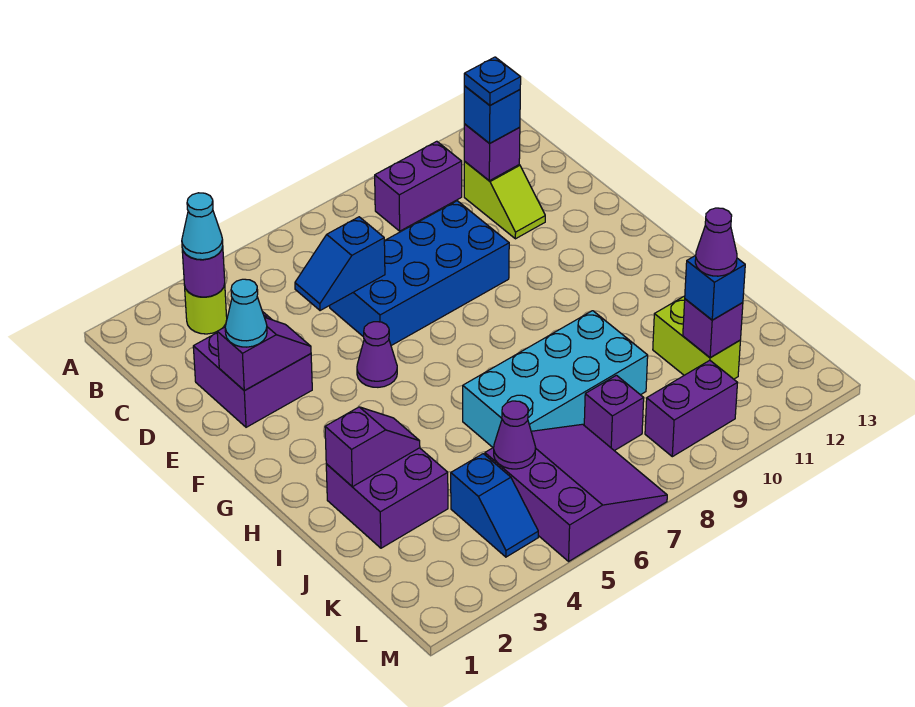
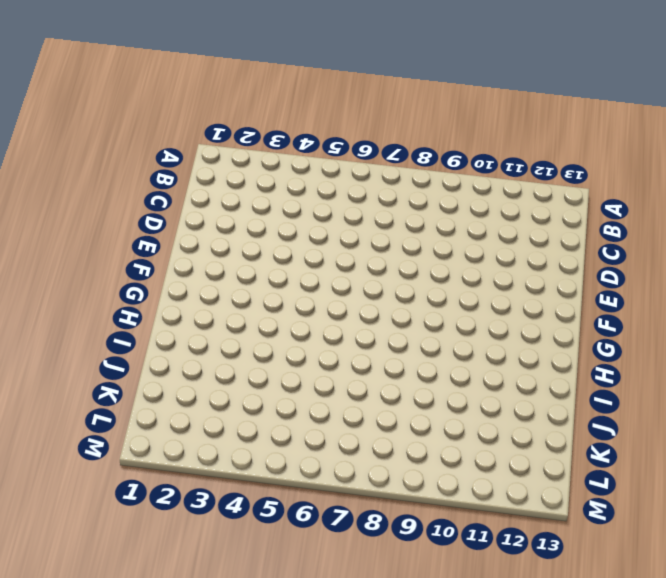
none -> lime round brick B3 level 1
none -> purple brick B9:B10 level 1
none -> lime slope C11:D11 level 1 top C

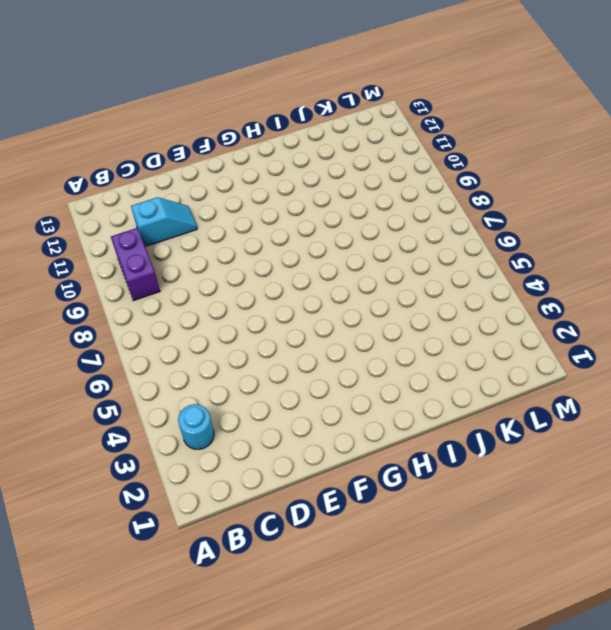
cyan round brick B3 level 1 -> lime round brick B3 level 1
cyan slope C11:D11 level 1 top C -> lime slope C11:D11 level 1 top C
none -> purple brick D2:E3 level 1
none -> blue brick D6:E9 level 1
none -> purple cone F5 level 1

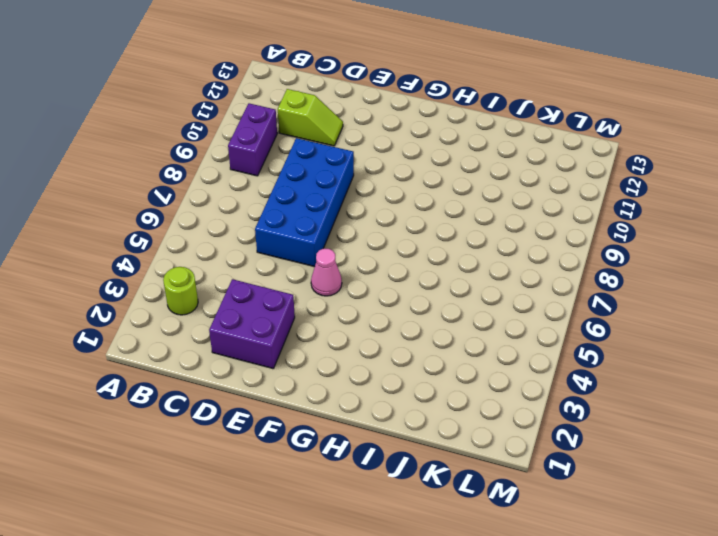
pink cone F5 level 1 -> purple cone F5 level 1
none -> purple brick I2:J3 level 1
none -> cyan brick I6:J9 level 1
none -> lime brick J11:K11 level 1

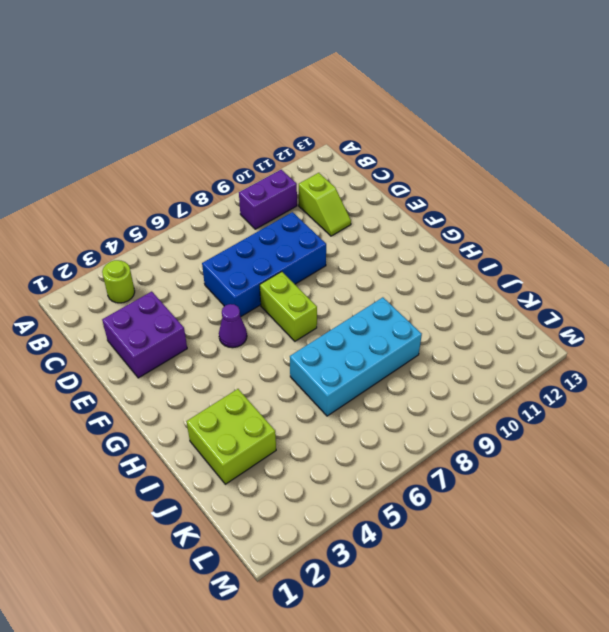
lime brick F7:G7 level 1 -> lime brick J11:K11 level 1
lime brick I2:J3 level 1 -> purple brick I2:J3 level 1
none -> blue slope K4:L4 level 1 top K
none -> purple slope K5:M7 level 1 top 5
none -> purple brick K8 level 1

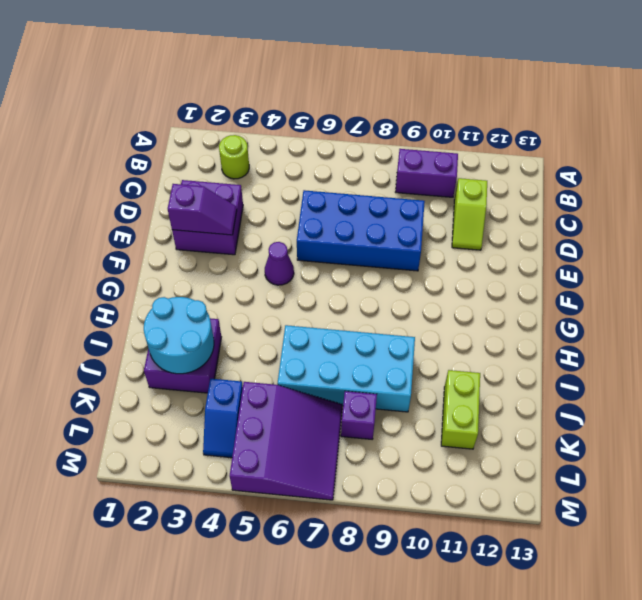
cyan round brick I2:J3 level 2 -> purple slope I2:I3 level 2 top 2
none -> purple brick L9:L10 level 1
none -> purple round brick B3 level 2
none -> purple brick C11 level 2

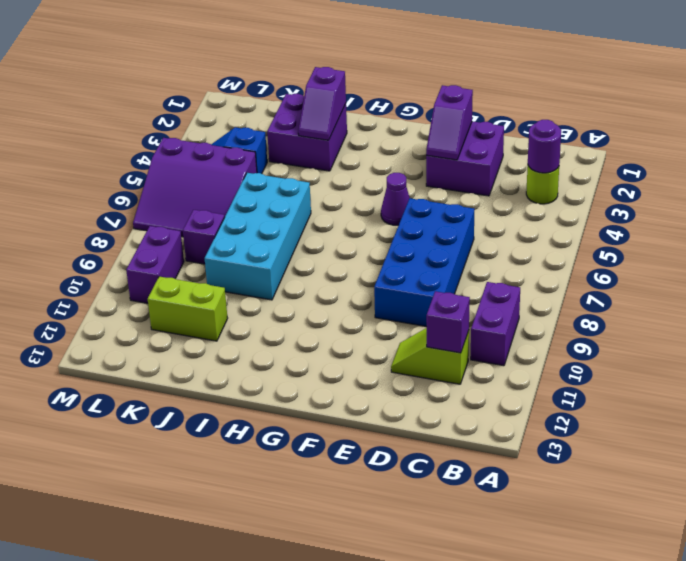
none -> blue slope D5:D6 level 2 top 6
none -> purple cone K5 level 2
none -> purple brick K11 level 2

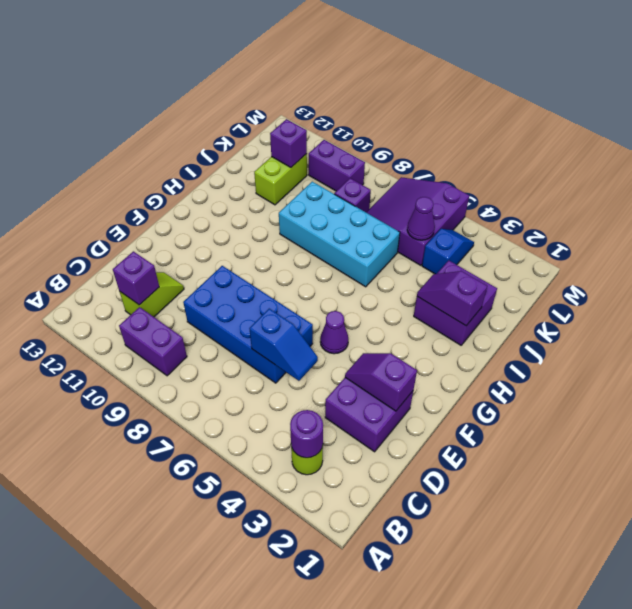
none -> cyan cone B3 level 3
none -> blue brick C11 level 3
none -> cyan cone E2 level 3

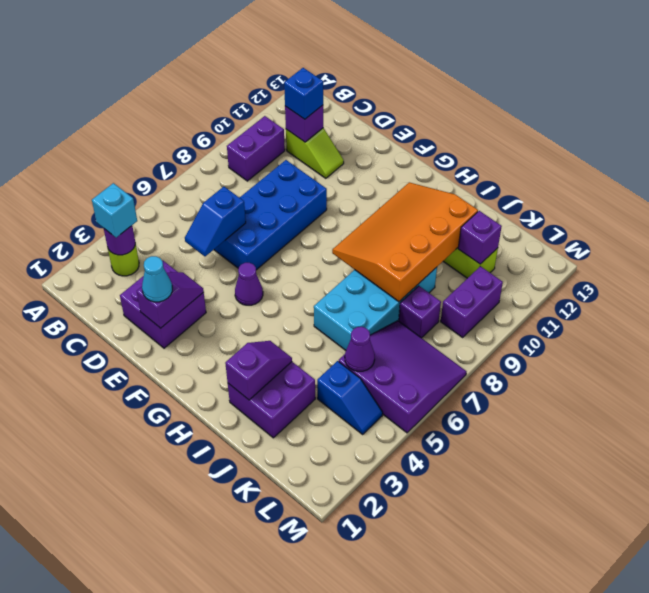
cyan brick B3 level 3 -> cyan cone B3 level 3
orange slope H8:J11 level 2 top J -> none
none -> blue brick K11 level 3
none -> blue plate C11 level 4
none -> purple cone K11 level 4

